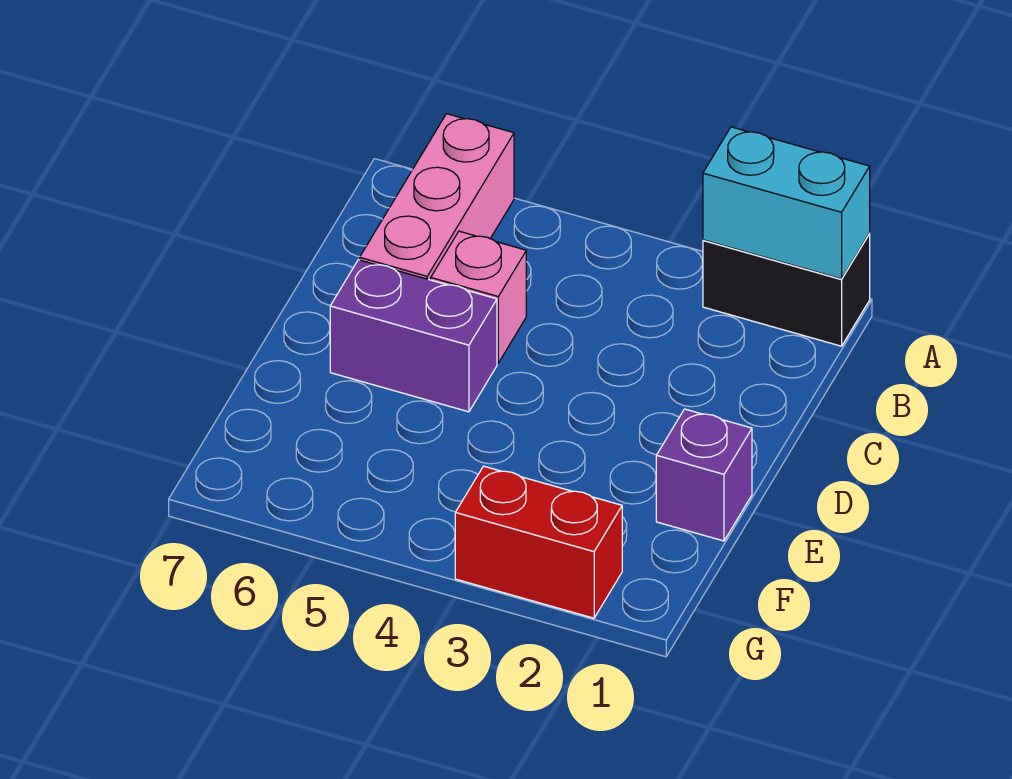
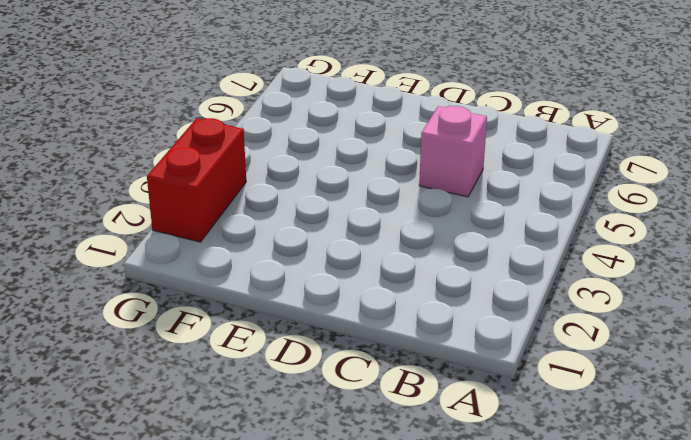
none -> black brick A1:A2 level 1
none -> pink brick A6:C6 level 1

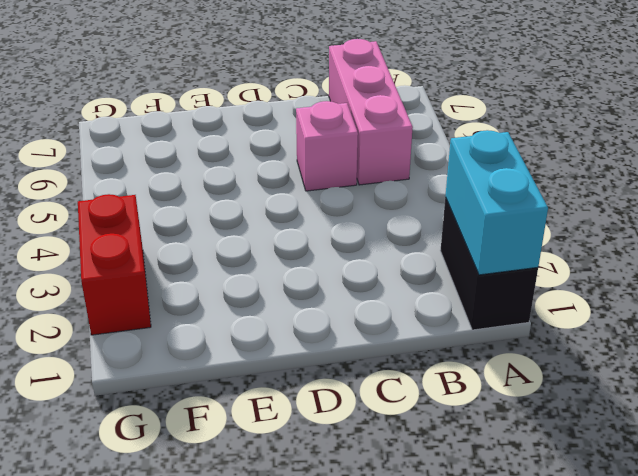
pink brick B5:B7 level 1 -> pink brick A6:C6 level 1
none -> purple brick D5:D6 level 1
none -> purple brick E1 level 1

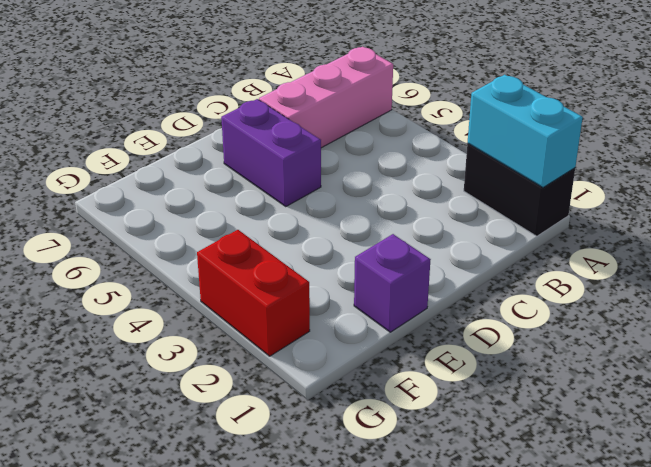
none -> pink brick C5 level 1

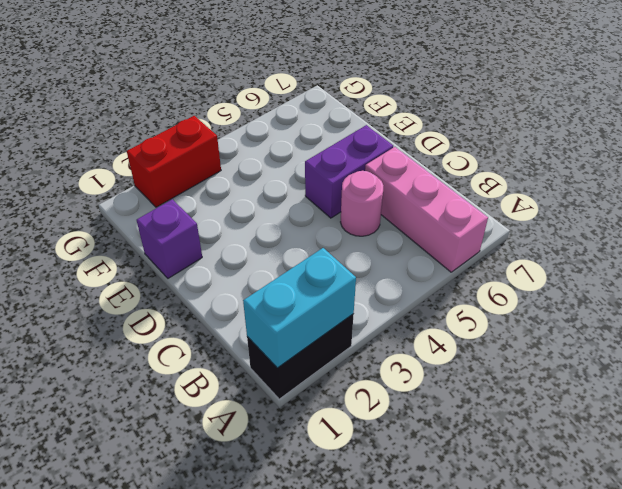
pink round brick C5 level 1 -> pink brick C5 level 1

